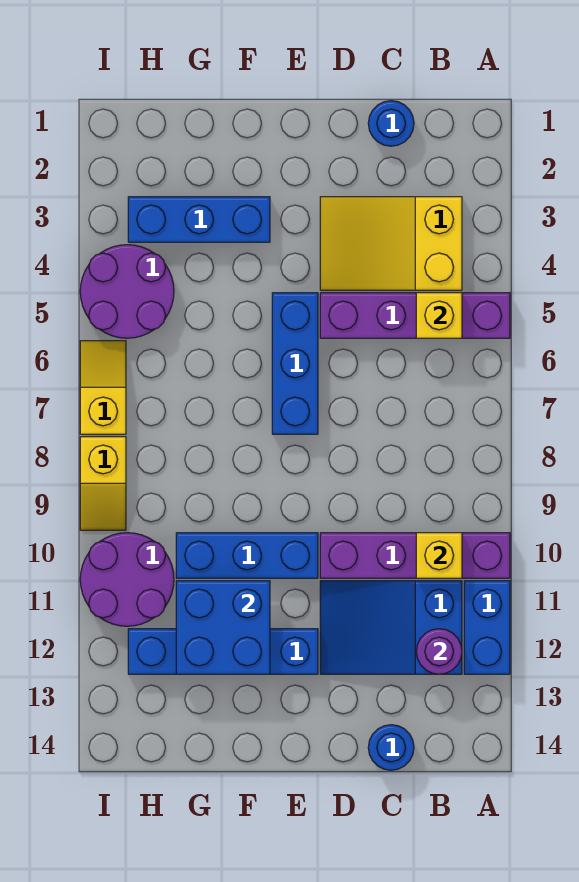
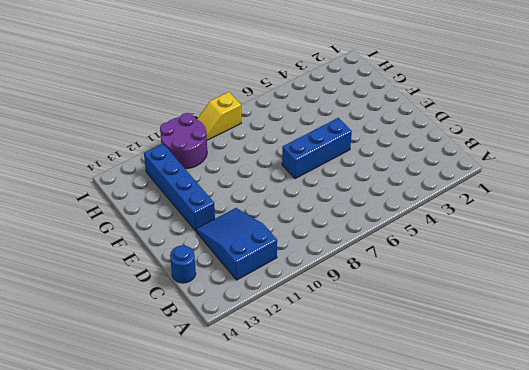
none -> purple brick A5:D5 level 1
none -> purple brick A10:D10 level 1
none -> blue brick A11:A12 level 1

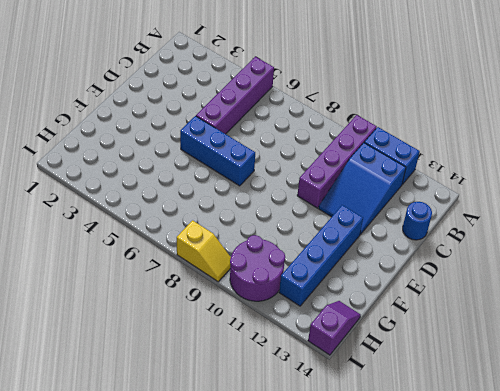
purple slope H14:I14 level 1 top I -> none
none -> yellow slope B3:D4 level 1 top B
none -> blue round brick C1 level 1
none -> blue brick E10:G10 level 1

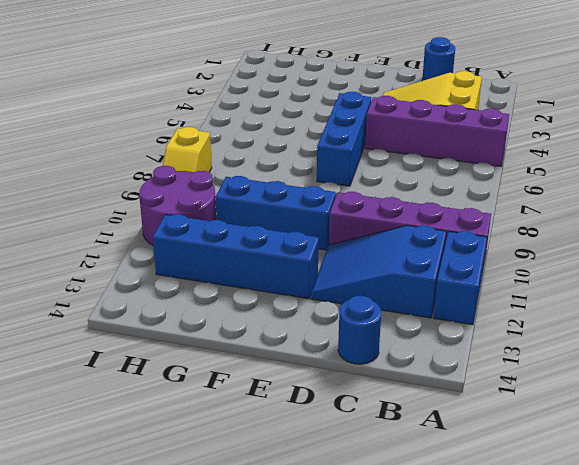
none -> blue brick F3:H3 level 1
none -> purple round brick H4:I5 level 1
none -> yellow slope I6:I7 level 1 top 7

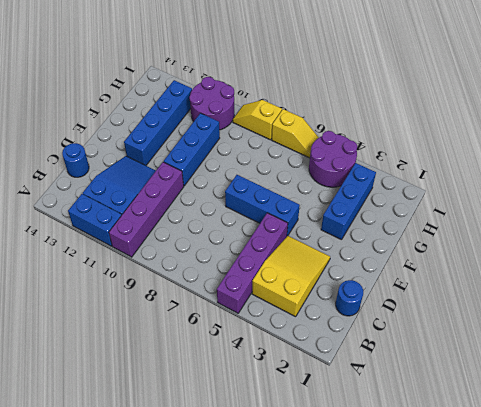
none -> yellow brick B5 level 2
none -> yellow brick B10 level 2
none -> purple round brick B12 level 2

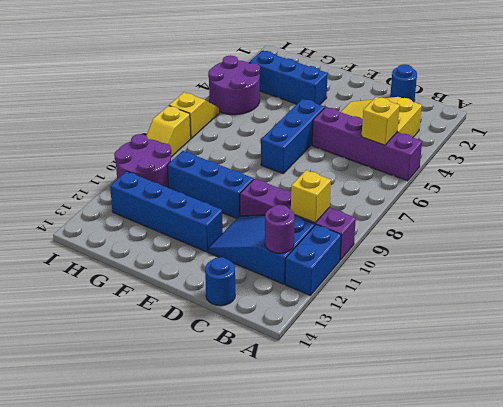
none -> blue brick F11:G12 level 2

